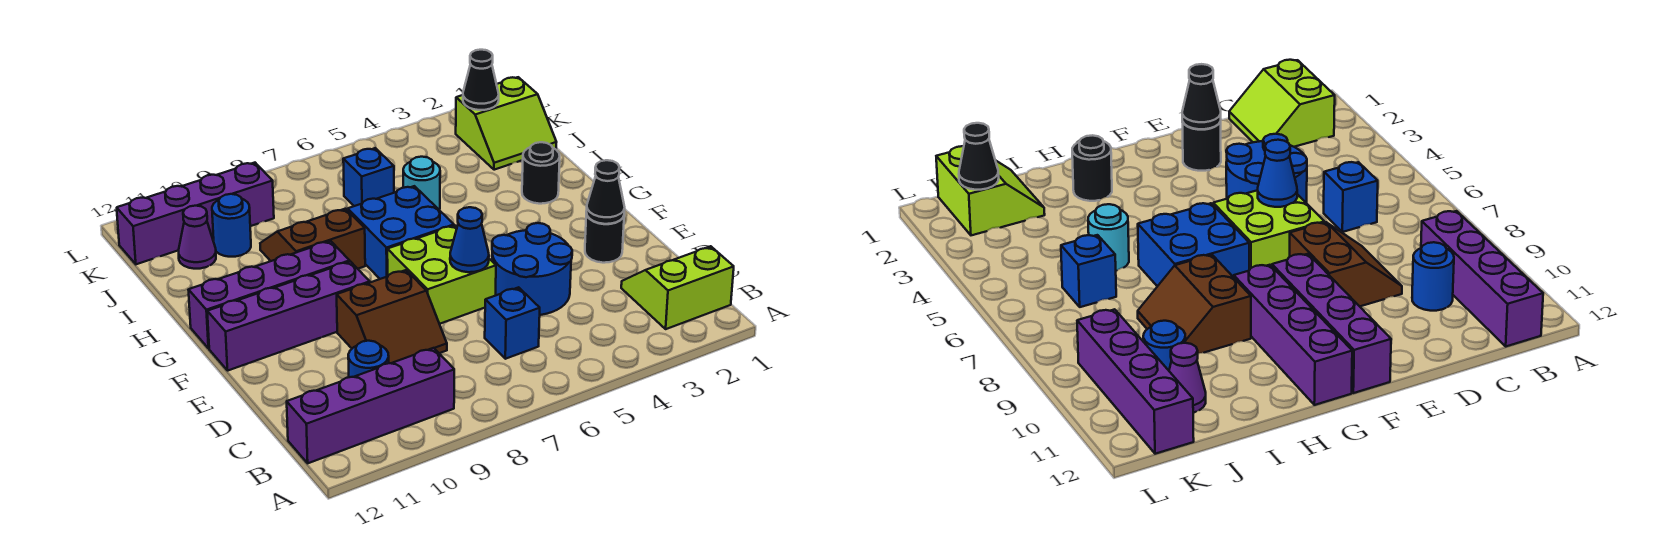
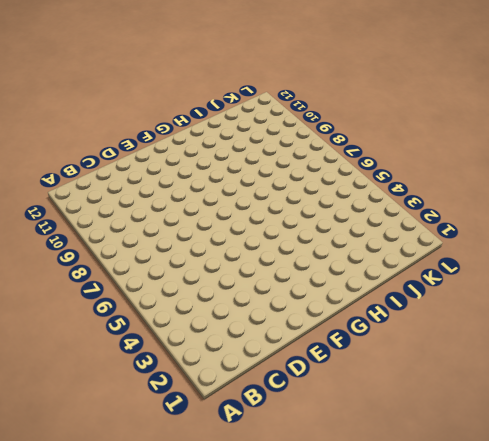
none -> lime slope B1:C2 level 1 top B
none -> purple brick B9:B12 level 1
none -> blue brick C6 level 1

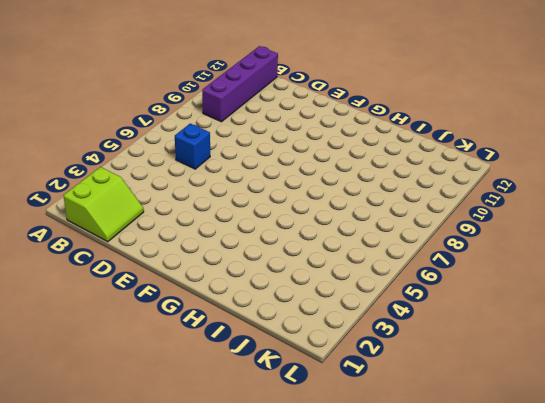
none -> blue round brick C10 level 1
none -> blue round brick D4:E5 level 1
none -> brown slope D8:E9 level 1 top E

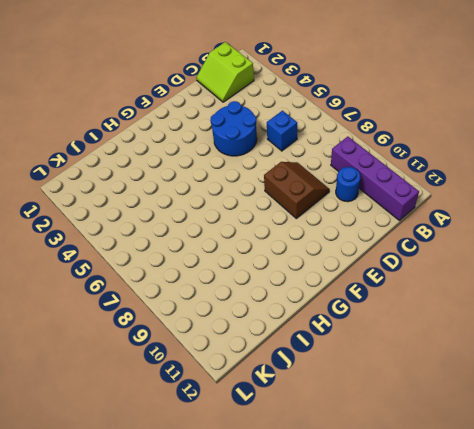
none -> black round brick E2 level 1
none -> lime brick E6:F7 level 1
none -> purple brick F9:F12 level 1

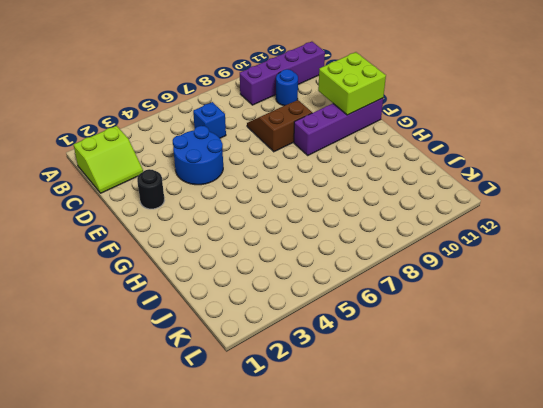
lime brick E11:F12 level 2 -> lime brick E6:F7 level 1
none -> blue brick G6:H7 level 1
none -> purple brick G9:G12 level 1
none -> black round brick H2 level 1

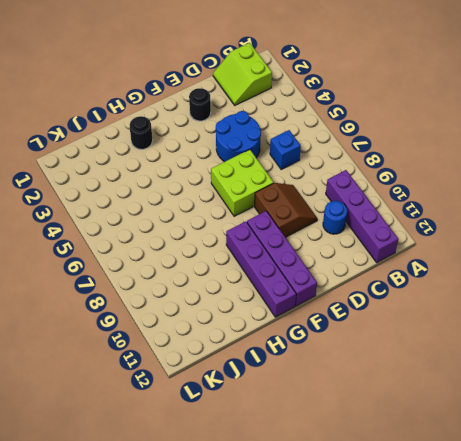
none -> blue brick G6:H7 level 1
none -> brown slope H8:I9 level 1 top H
none -> cyan round brick I5 level 1

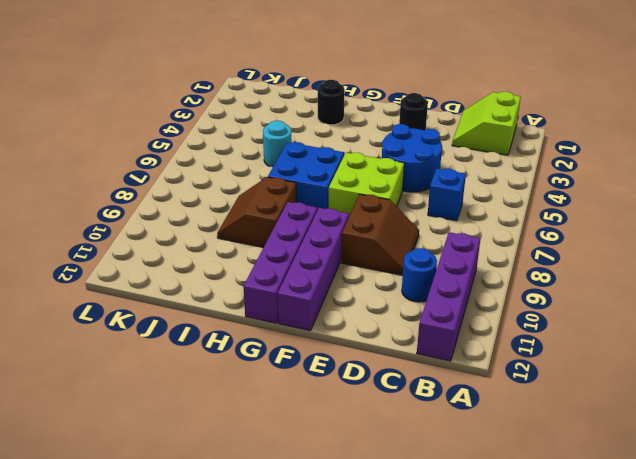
none -> lime slope J1:K2 level 1 top K
none -> blue brick J6 level 1
none -> blue round brick J10 level 1

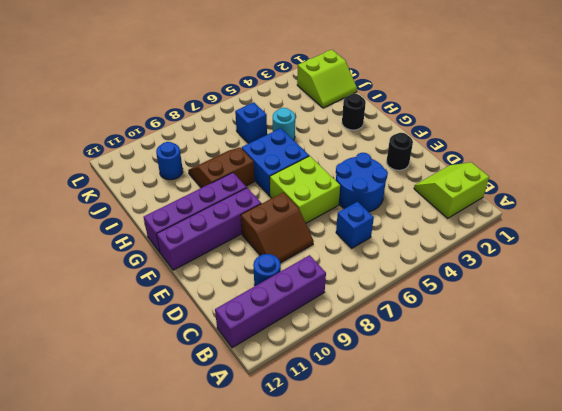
none -> purple cone J11 level 1
none -> purple brick K9:K12 level 1
none -> black cone E2 level 2

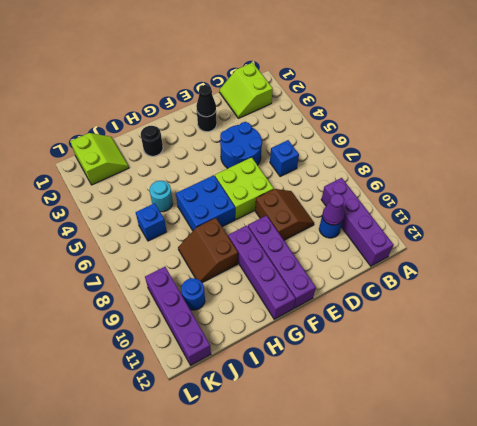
purple cone C10 level 2 -> purple cone J11 level 1
none -> blue cone E6 level 2
none -> black cone K2 level 2

